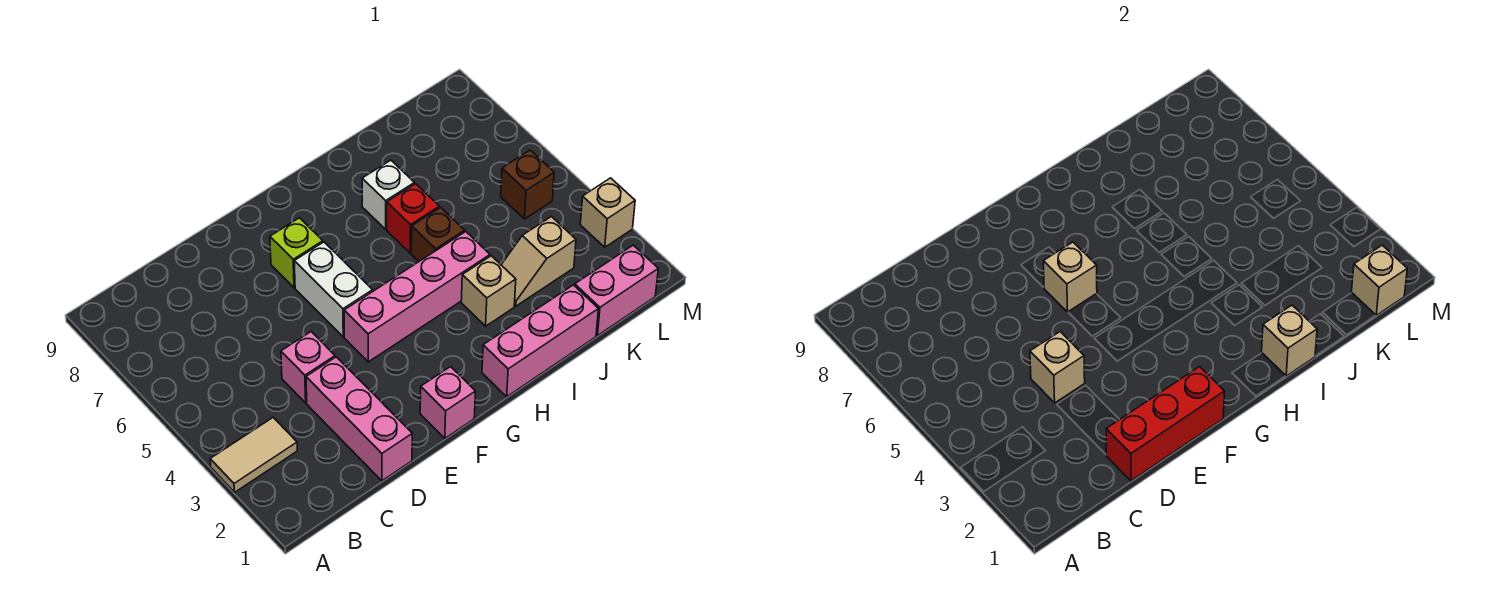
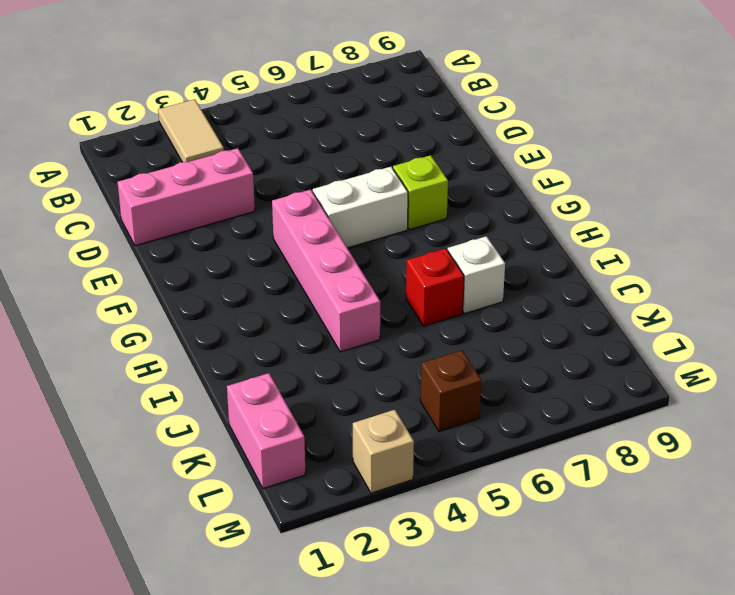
none -> pink brick D4 level 1
none -> pink brick F1 level 1
none -> pink brick H1:J1 level 1

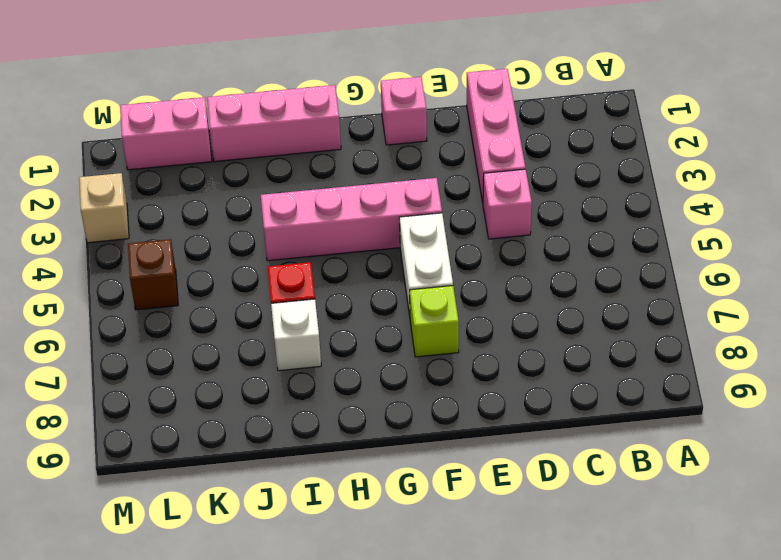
none -> tan tile A3:B3 level 1
none -> tan brick I3 level 1
none -> brown brick I5 level 1

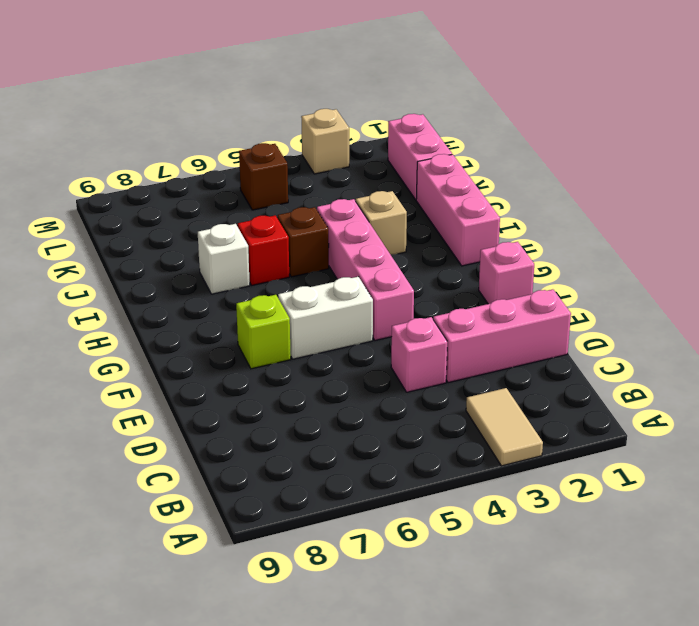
none -> tan slope J3:K3 level 1 top K
none -> red brick D1:F1 level 2
none -> tan brick D4 level 2

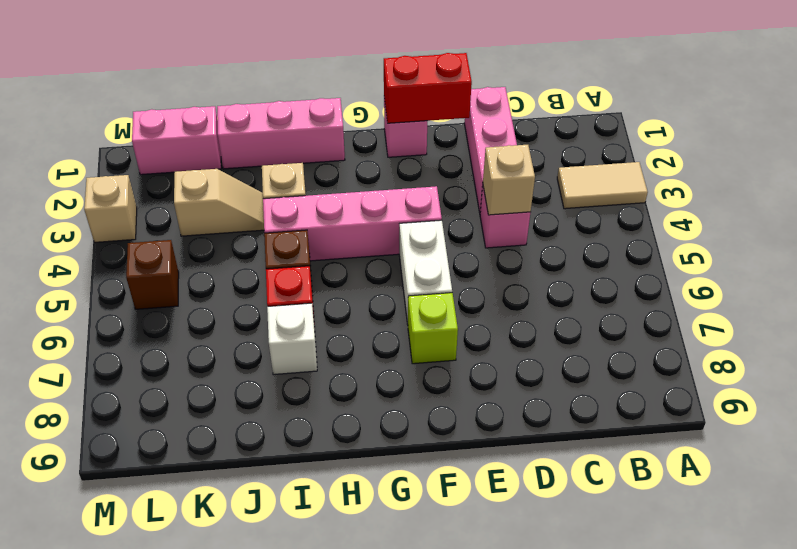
red brick E1:F1 level 2 -> red brick D1:F1 level 2
none -> tan brick F6 level 2
none -> tan brick I1 level 2
none -> tan brick L1 level 2

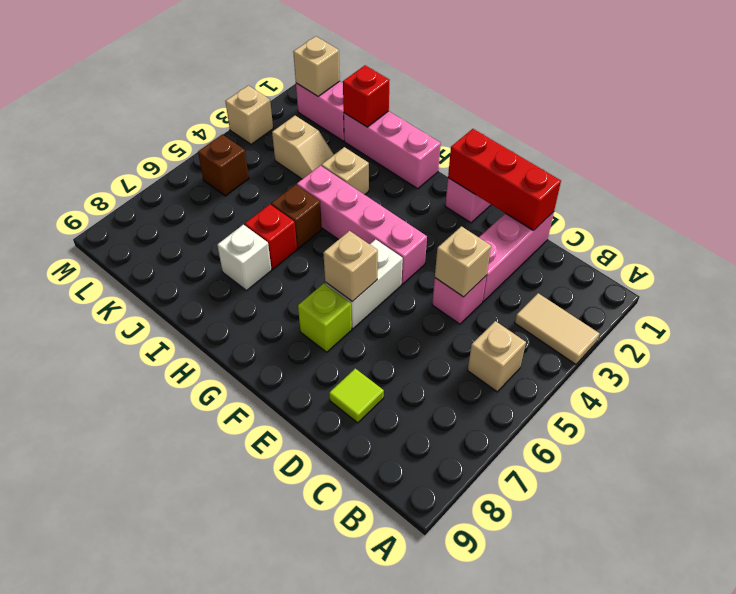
tan brick B5 level 1 -> tan brick I1 level 2
lime tile D8 level 1 -> none
red brick J1 level 2 -> none

